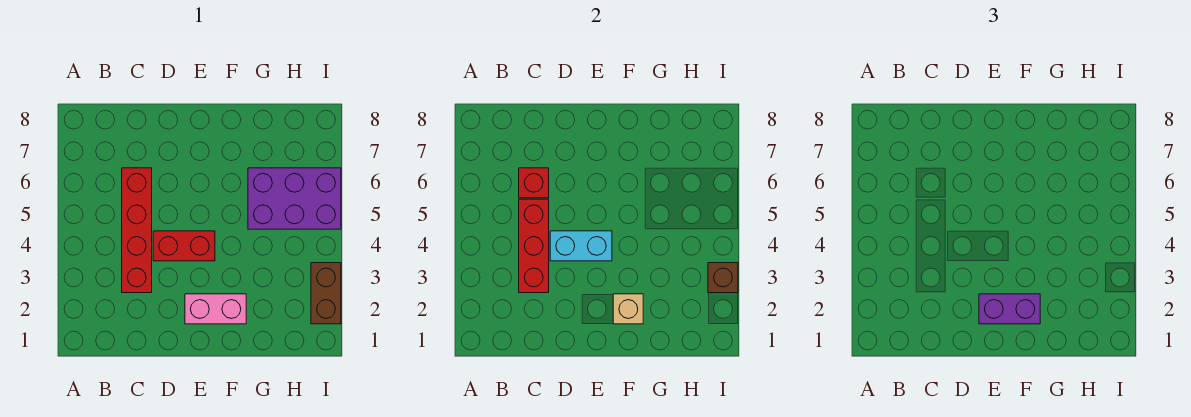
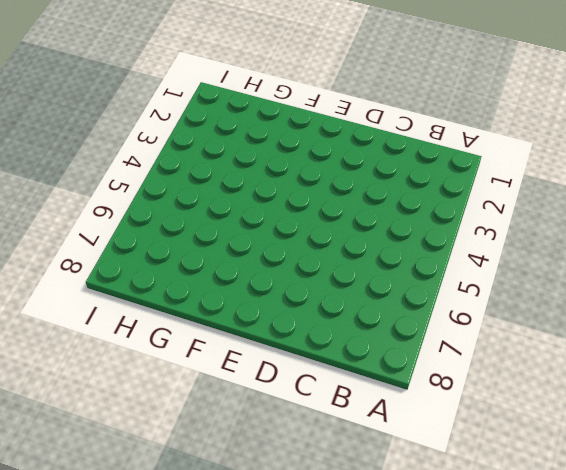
none -> red brick C3:C6 level 1
none -> red brick D4:E4 level 1

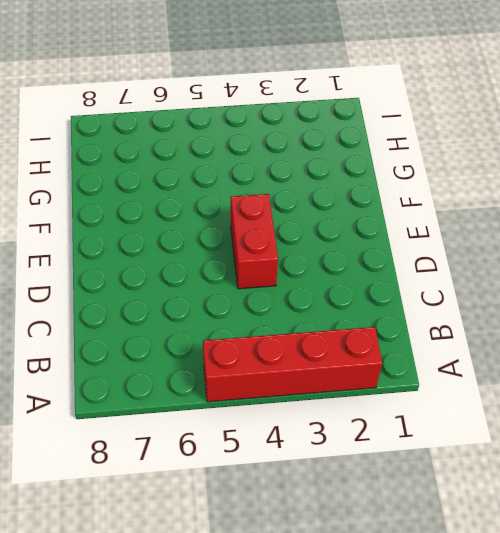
red brick A2:A5 level 1 -> red brick C3:C6 level 1
none -> pink brick E2:F2 level 1
none -> purple brick G5:I6 level 1

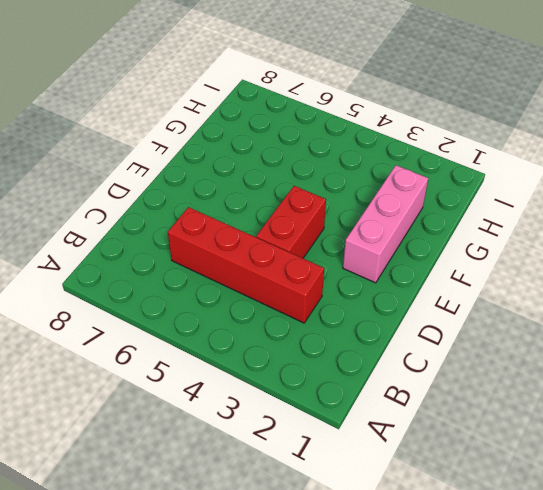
pink brick E2:G2 level 1 -> pink brick E2:F2 level 1
none -> purple brick G5:I6 level 1
none -> brown brick I2:I3 level 1

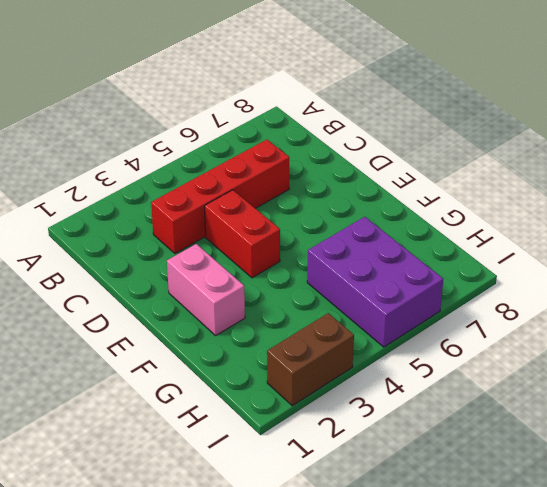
none -> red brick C3:C5 level 2
none -> red brick C6 level 2

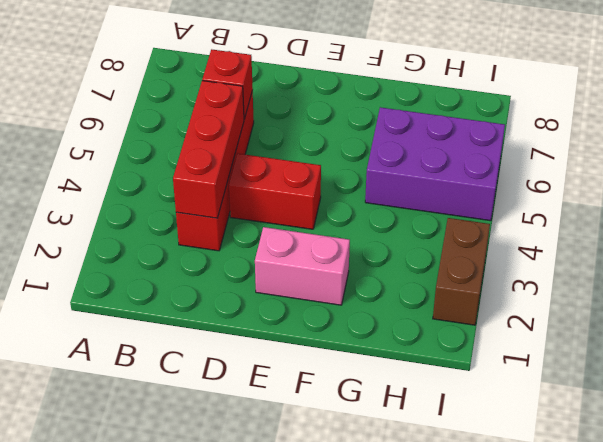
none -> cyan brick D4:E4 level 2
none -> tan brick F2 level 2

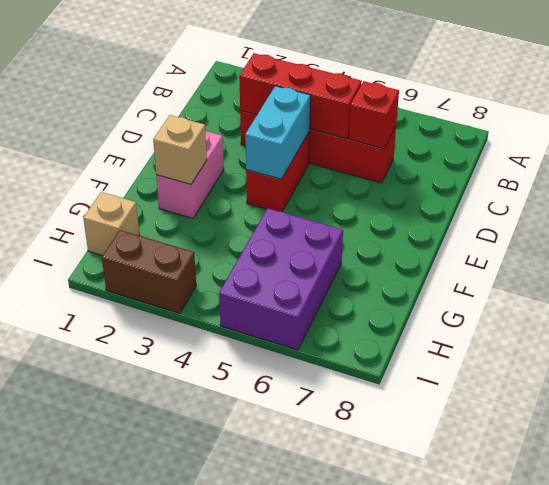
tan brick H1 level 1 -> none
none -> brown brick I3 level 2
none -> purple brick E2:F2 level 3

